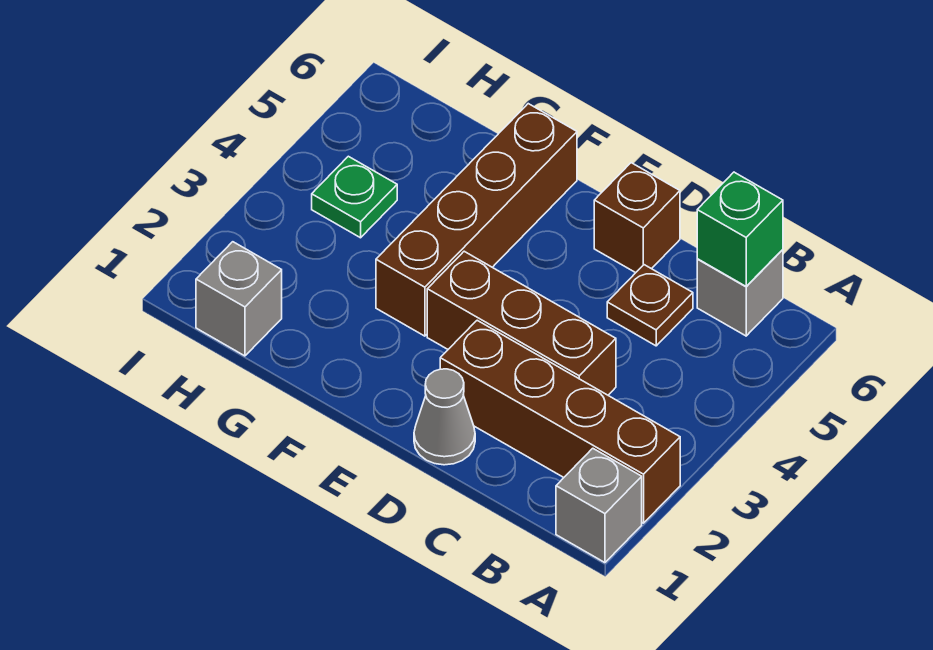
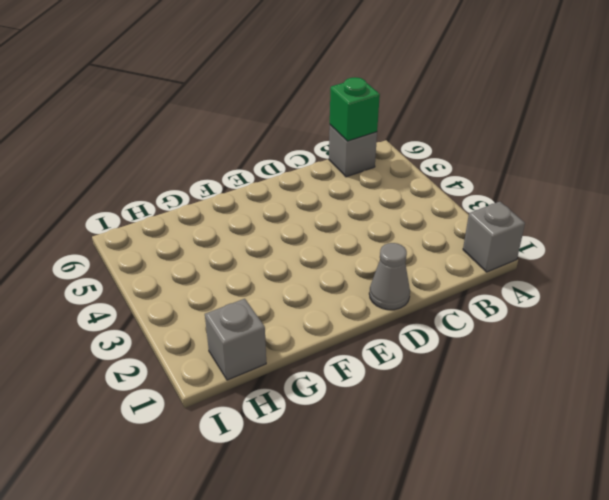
none -> brown brick A2:D2 level 1
none -> brown brick C3:E3 level 1

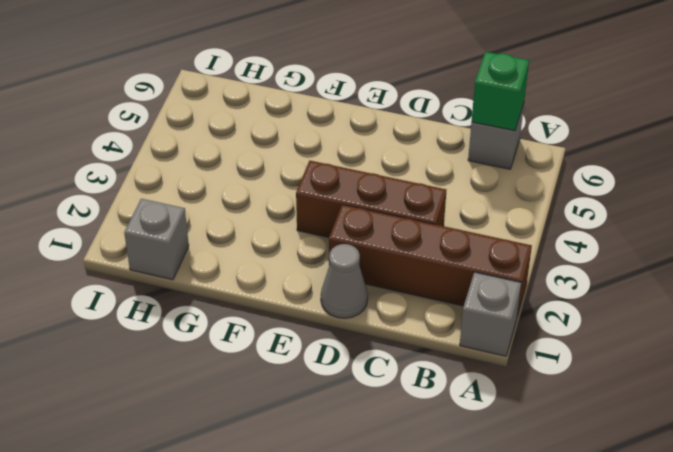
none -> brown plate C5 level 1
none -> brown brick D6 level 1

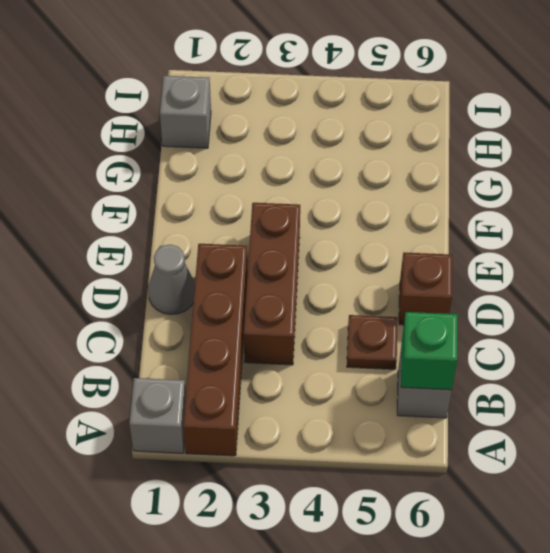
none -> brown brick F3:F6 level 1
none -> green plate H4 level 1

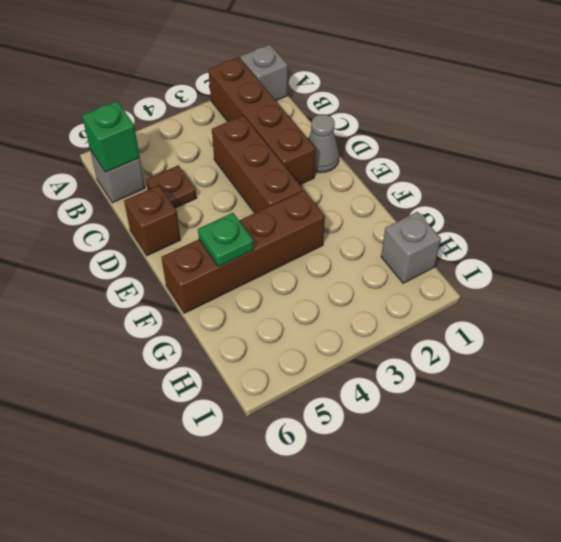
green plate F5 level 2 -> green plate H4 level 1

